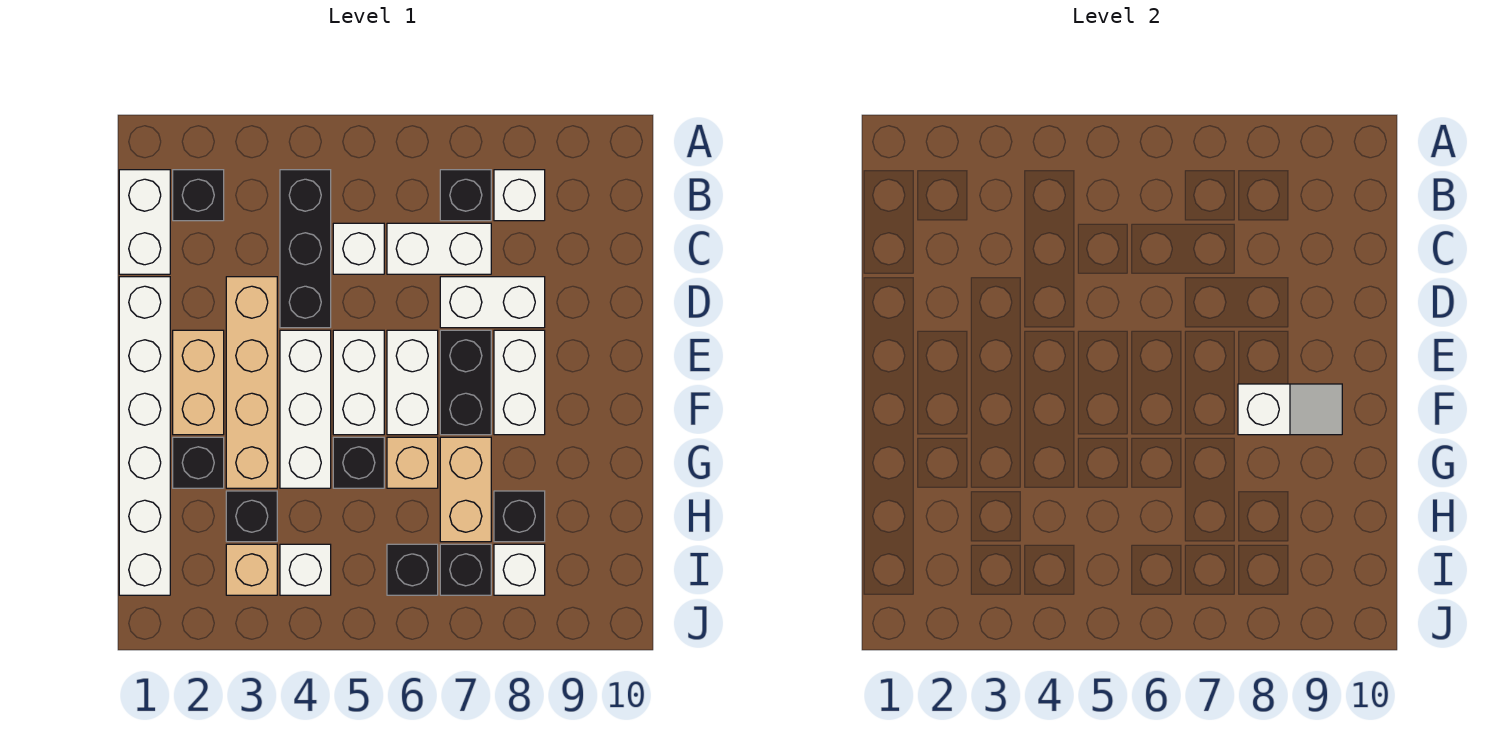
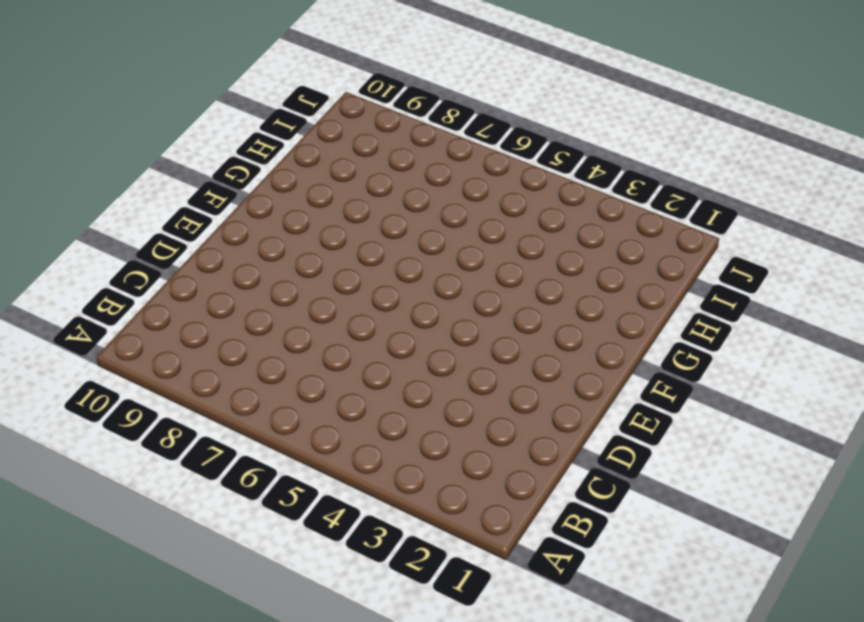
none -> white brick B1:C1 level 1
none -> black brick B2 level 1
none -> black brick B4:D4 level 1

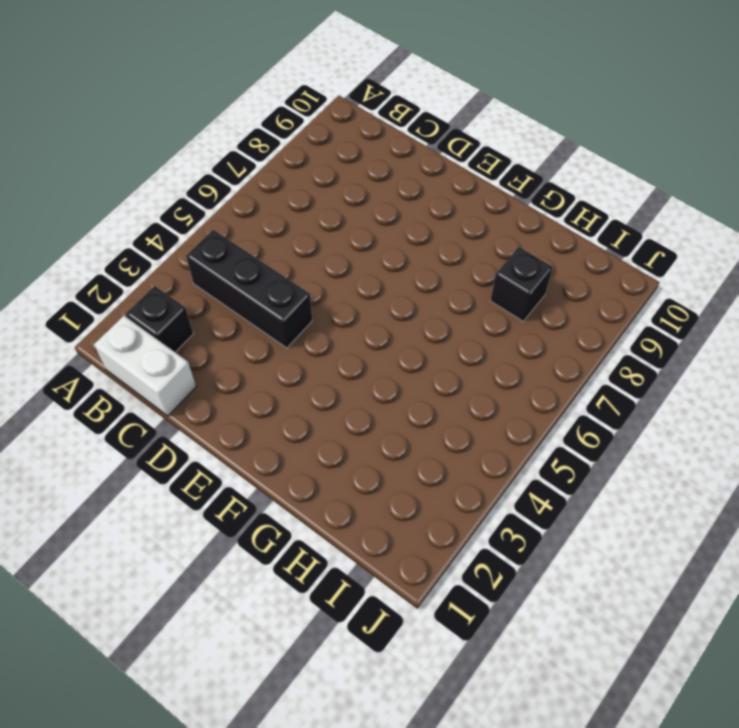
none -> black brick B7 level 1
none -> white brick B8 level 1
none -> white brick C5 level 1

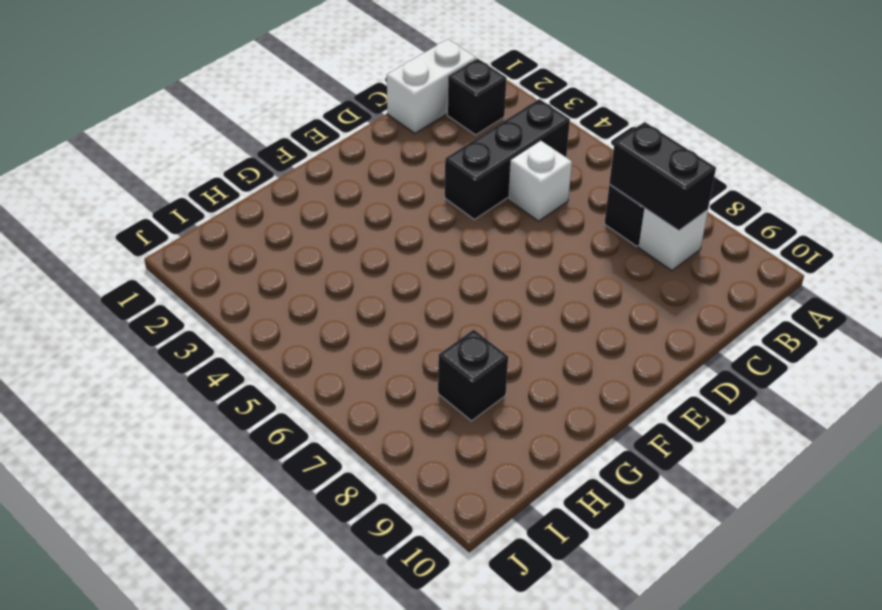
black brick B7:B8 level 2 -> black brick E7:F7 level 1
none -> white brick C6:C7 level 1
none -> white brick D1:I1 level 1
none -> tan brick D3:G3 level 1

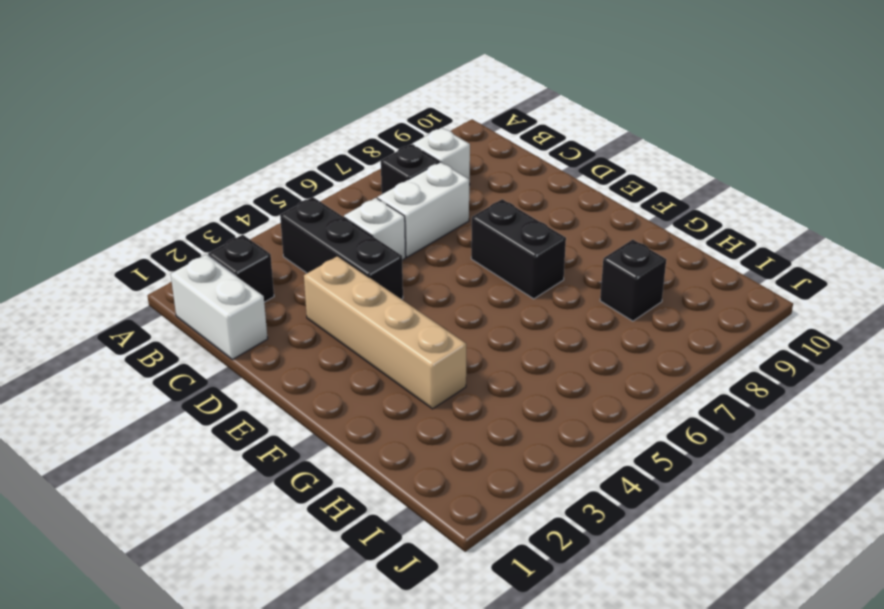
none -> white brick D1:I1 level 1
none -> white brick D7:D8 level 1
none -> tan brick E2:F2 level 1

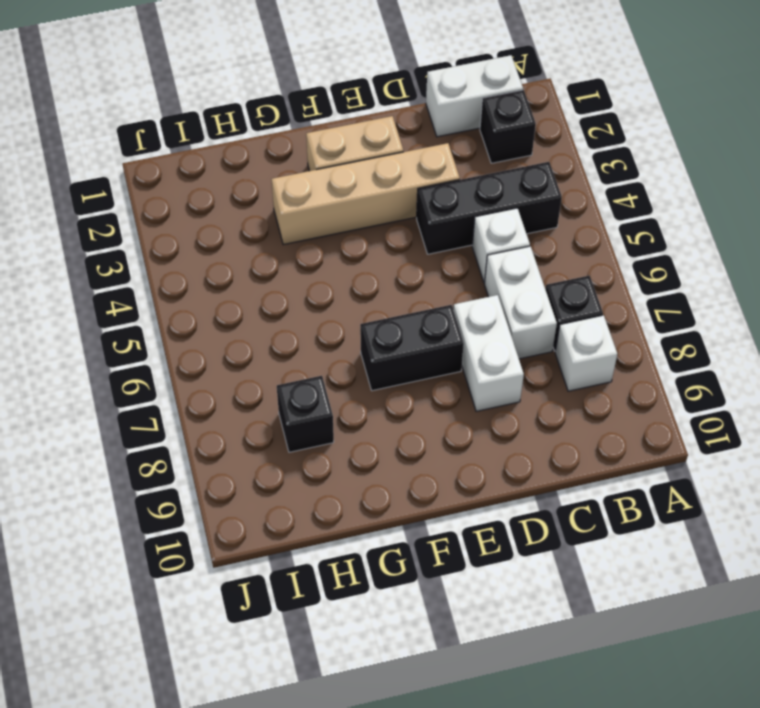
none -> white brick D1:I1 level 1
none -> white brick E4:G4 level 1
none -> white brick E5:F5 level 1

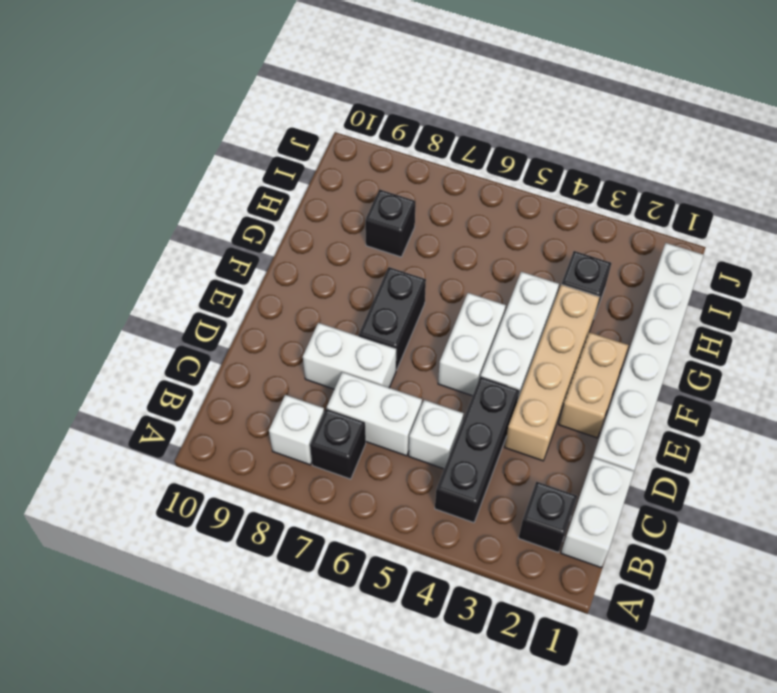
none -> white brick E6:F6 level 1
none -> white brick E8:F8 level 1
none -> black brick G2 level 1

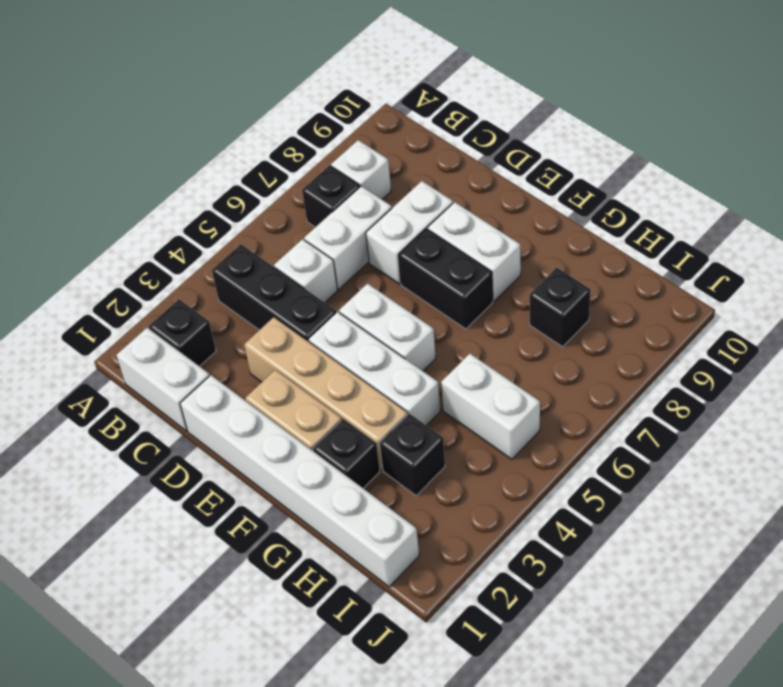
white brick H5:I5 level 1 -> white brick E6:F6 level 1
none -> black brick G5 level 1
none -> tan brick G6 level 1
none -> tan brick G7:H7 level 1

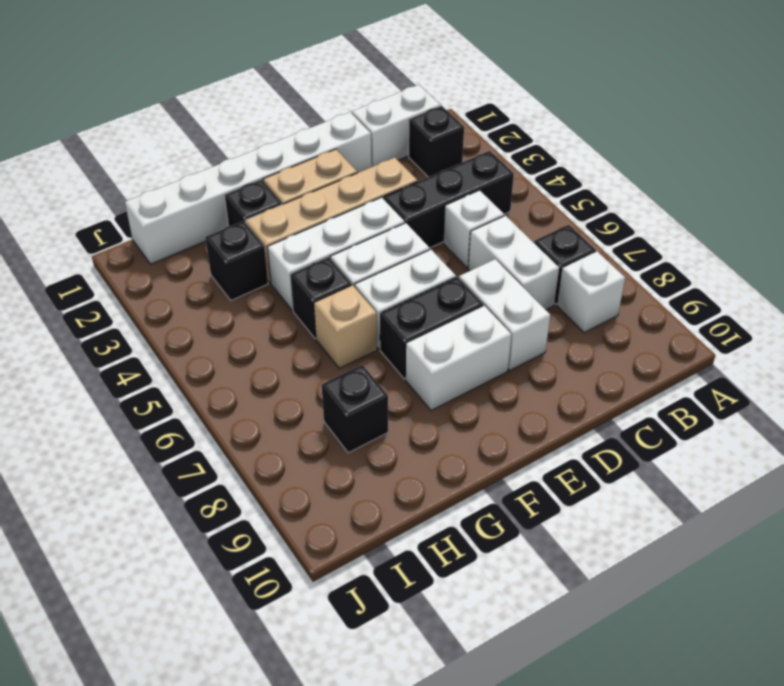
none -> tan brick G7:H7 level 1
none -> tan brick I3 level 1
none -> white brick I4 level 1

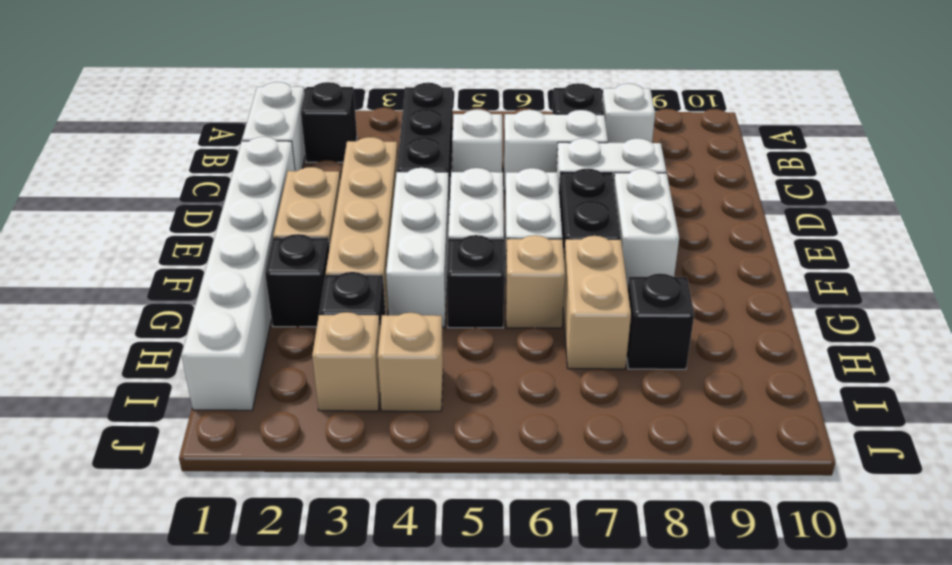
tan brick I4 level 1 -> white brick I4 level 1
none -> black brick I6 level 1
none -> black brick I7 level 1
none -> white brick I8 level 1

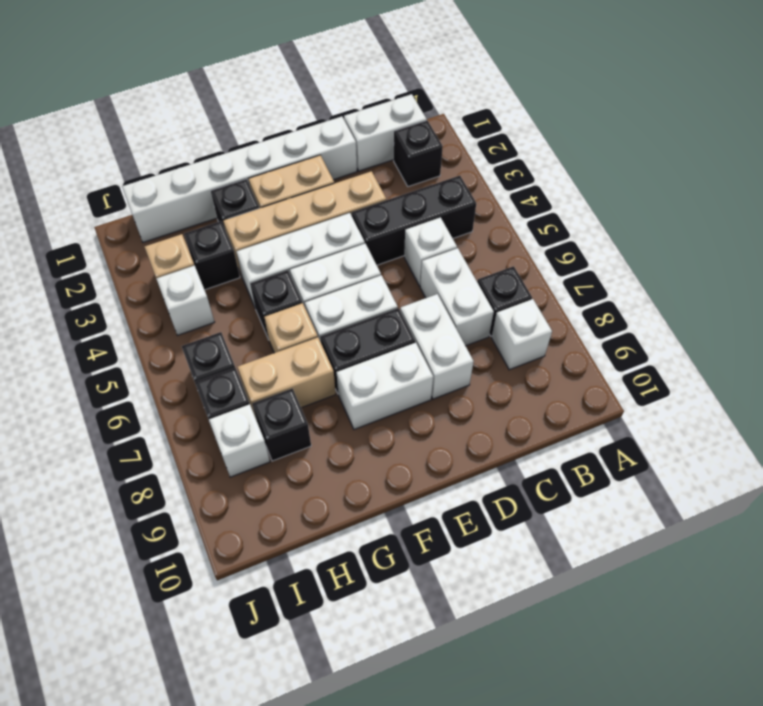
none -> white slope F8:F9 level 2 top 8

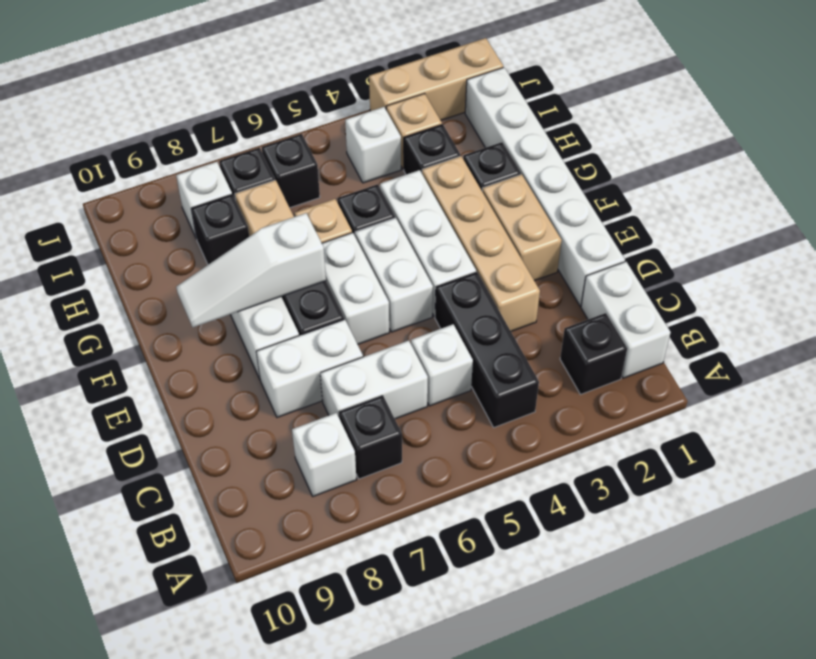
white slope F7:F9 level 2 top 7 -> white slope F8:F9 level 2 top 8
tan brick J1:J3 level 1 -> none

